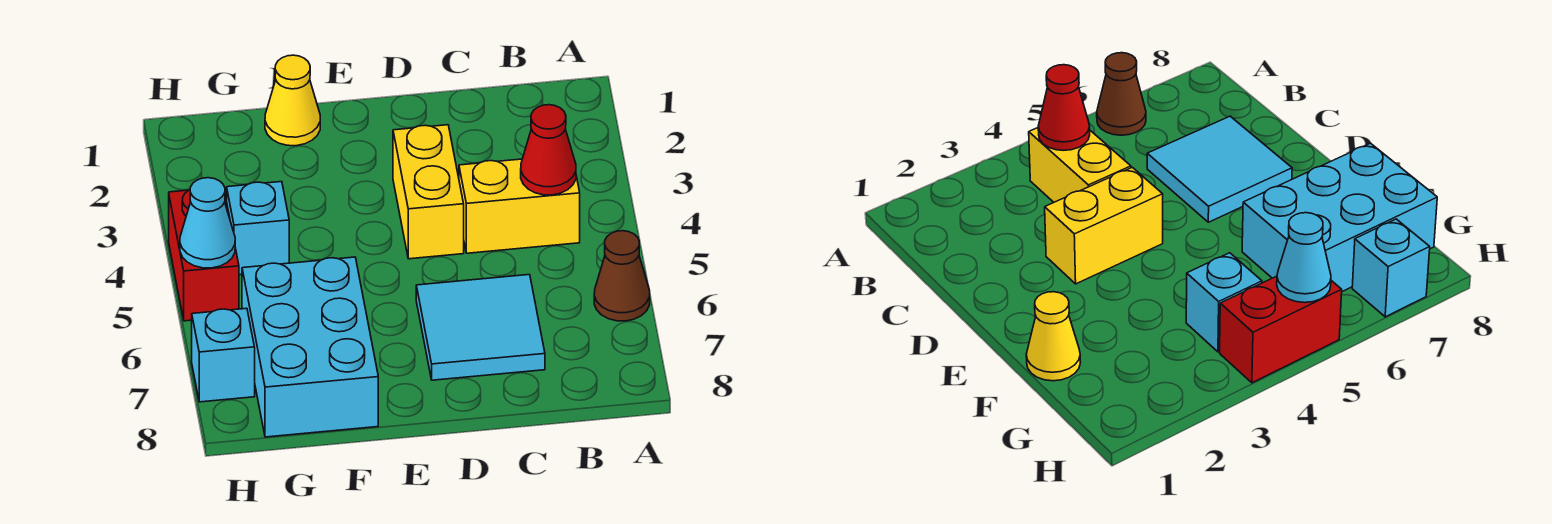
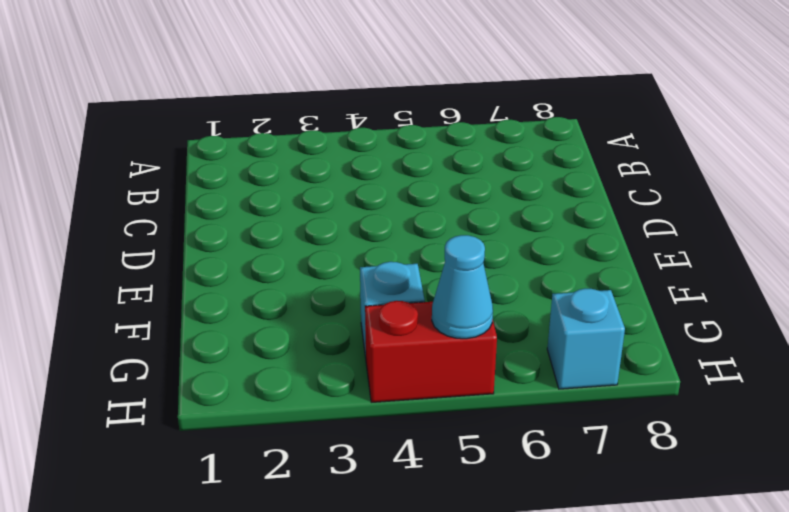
none -> brown cone A6 level 1
none -> yellow brick B4:C4 level 1

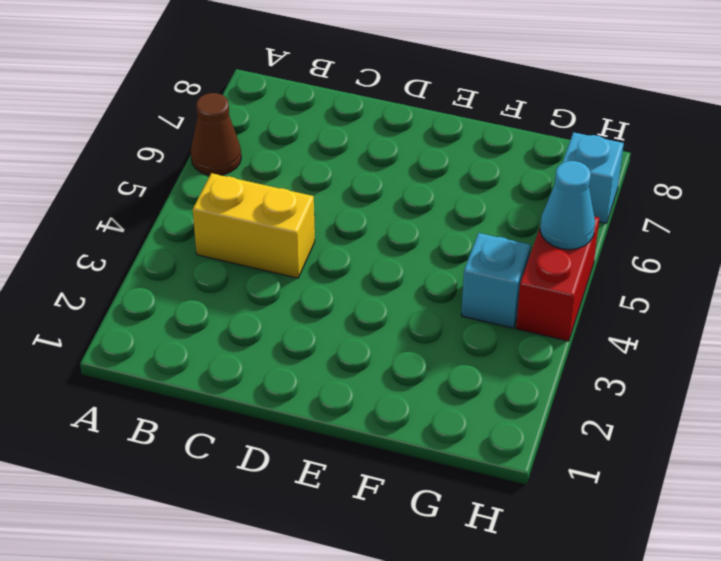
none -> cyan tile C6:D7 level 1
none -> yellow brick D3:D4 level 1

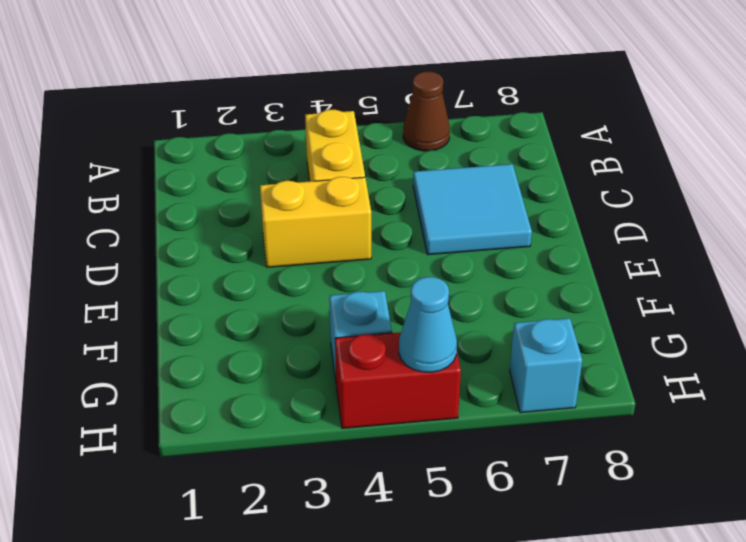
none -> yellow cone F1 level 1
none -> cyan brick F6:G8 level 1

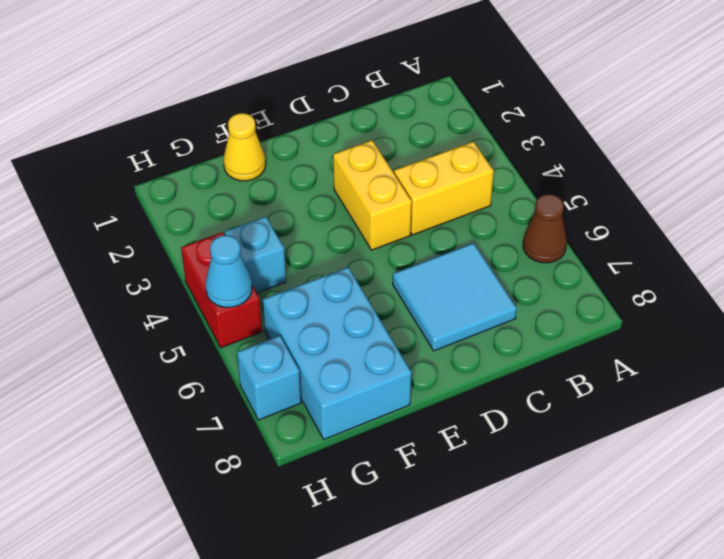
none -> red cone B4 level 2

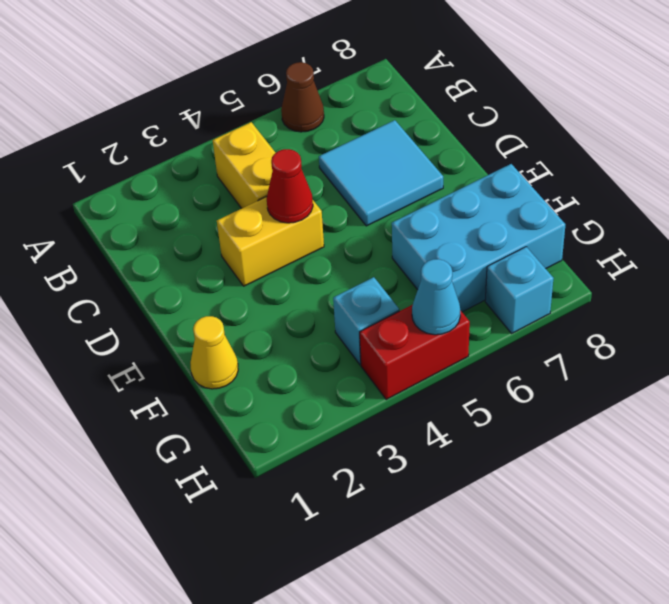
red cone D4 level 2 -> red cone B4 level 2

